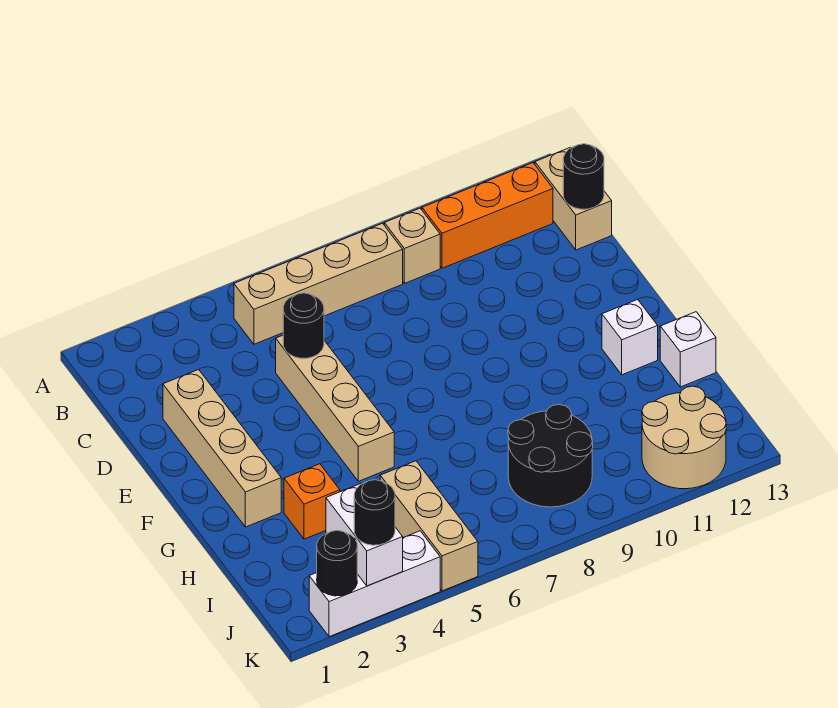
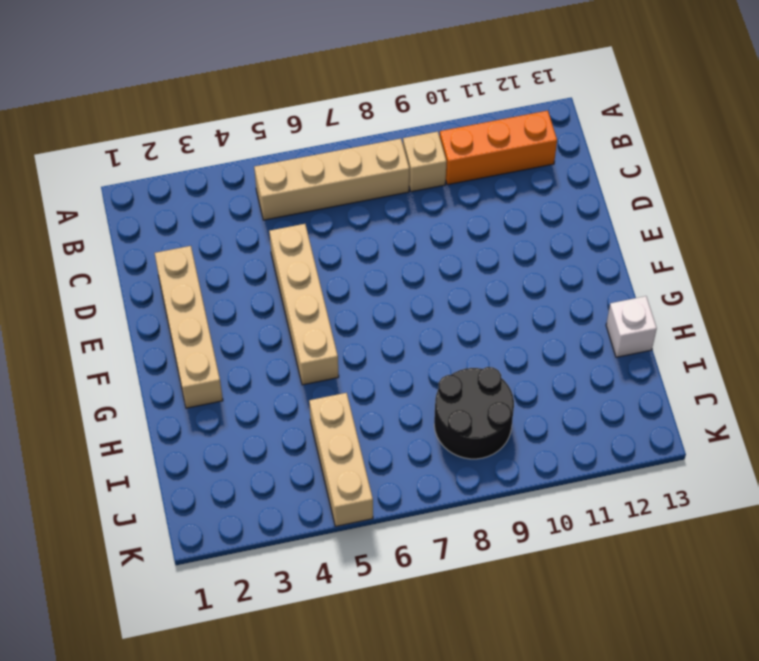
none -> tan brick B13:C13 level 1
none -> white brick G12 level 1
none -> orange brick H3 level 1

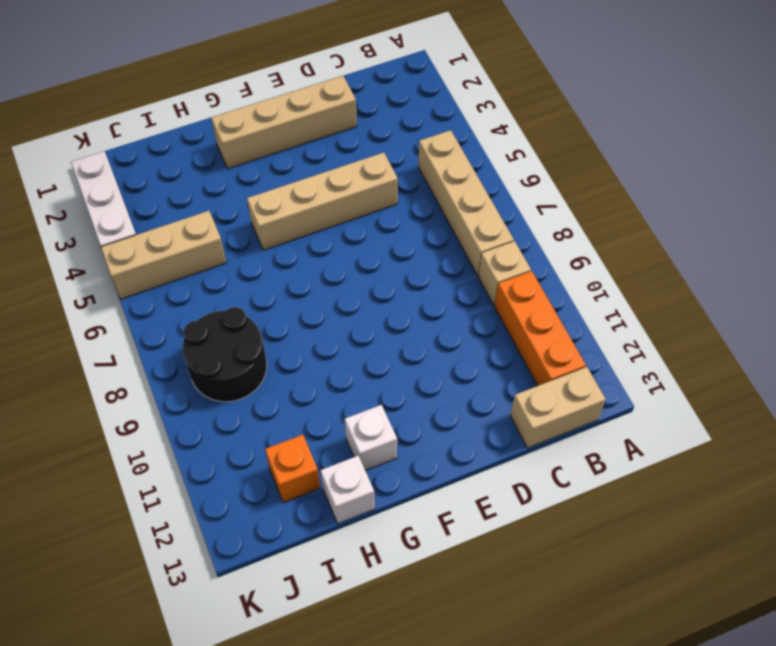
orange brick I12 level 1 -> orange brick H3 level 1
none -> tan round brick J11:K12 level 1
none -> black round brick C13 level 2
none -> black round brick D5 level 2

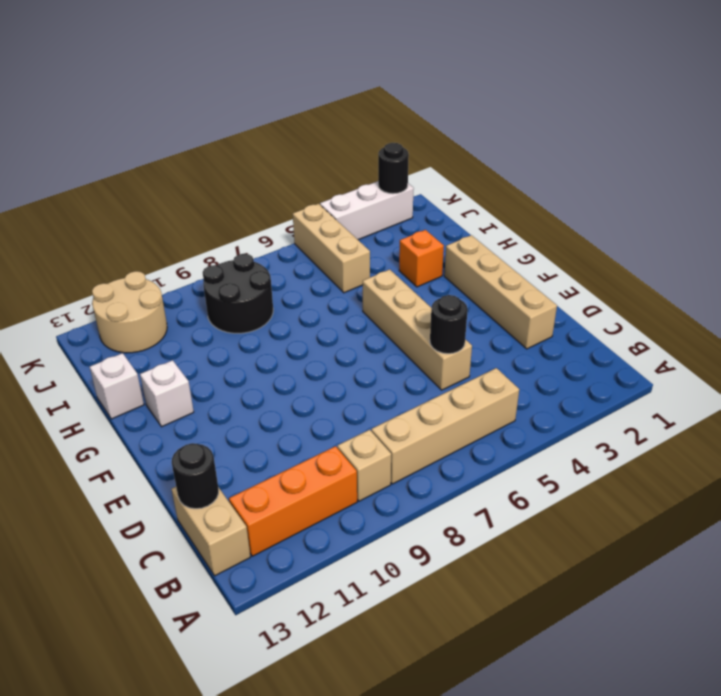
none -> white brick J3:K3 level 2
none -> black round brick K3 level 3

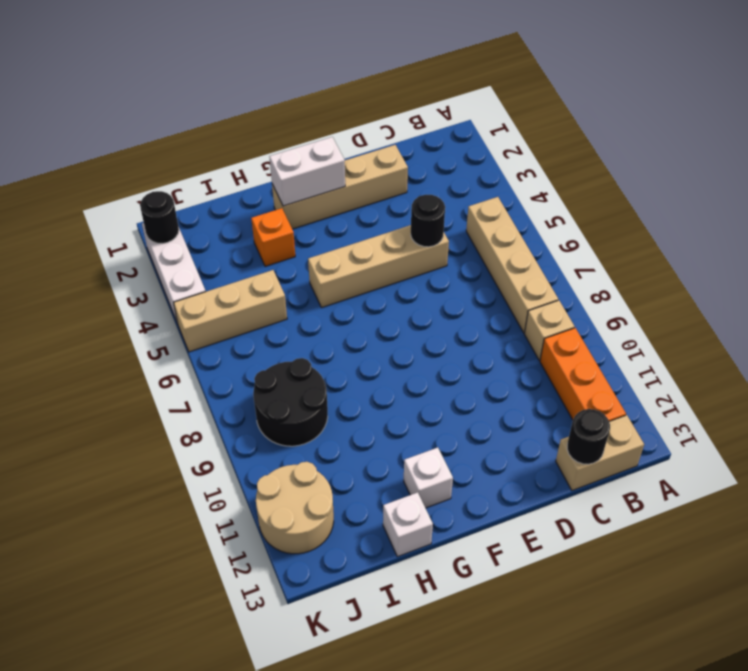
white brick F2:G2 level 2 -> white brick J3:K3 level 2
none -> black round brick K3 level 3

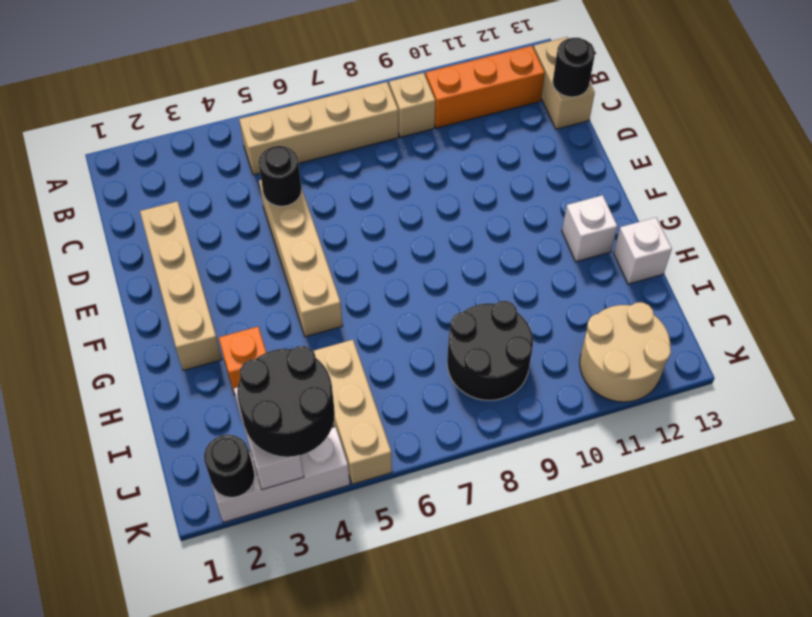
black round brick J3:K4 level 3 -> black round brick K3 level 3

